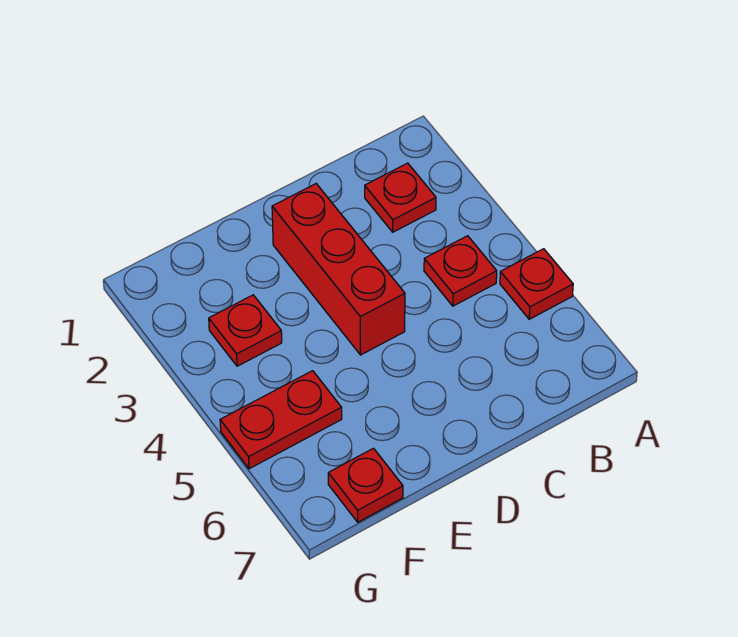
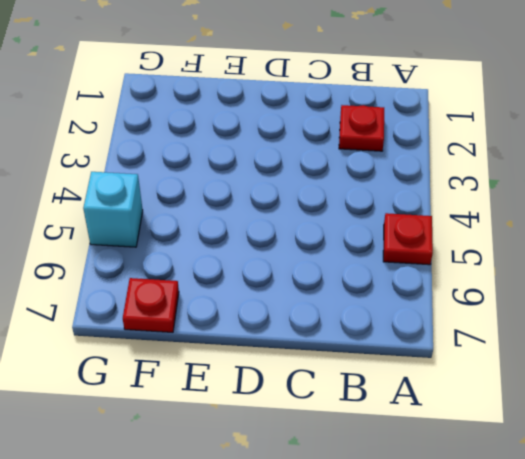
cyan brick G5 level 1 -> red plate F5:G5 level 1
none -> red plate B4 level 1
none -> red brick D2:D4 level 1

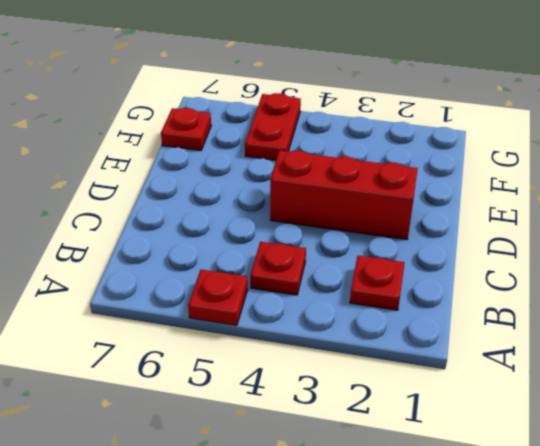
none -> red plate F3 level 1

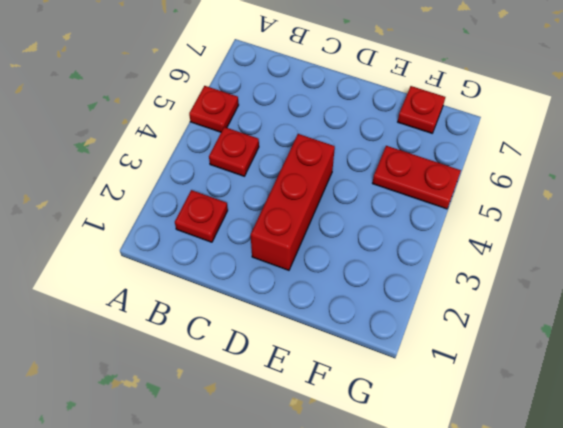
none -> red plate F3 level 1

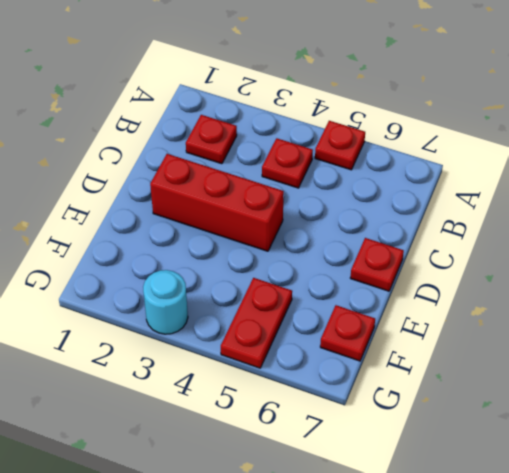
red plate D7 level 1 -> red plate F3 level 1
cyan round brick G3 level 1 -> none

